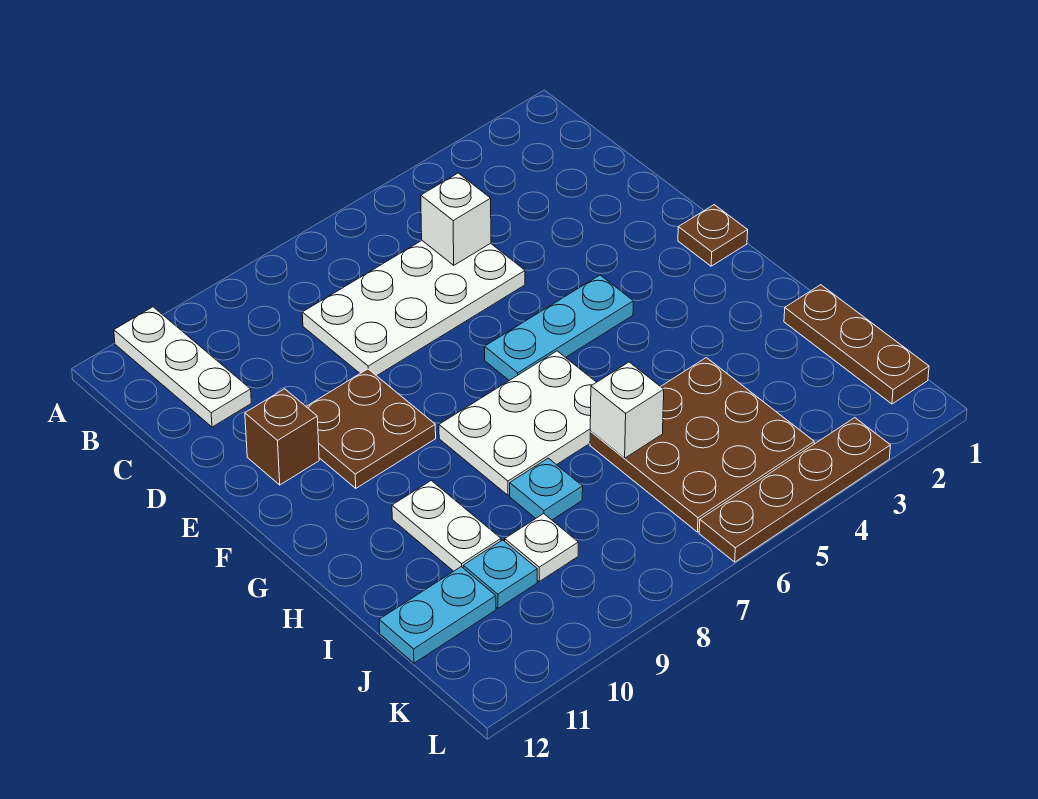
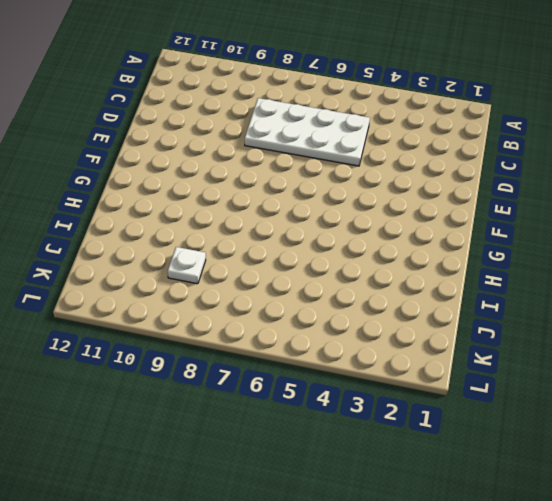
none -> white plate A11:C11 level 1
none -> brown plate E9:F10 level 1
none -> brown brick E11 level 1

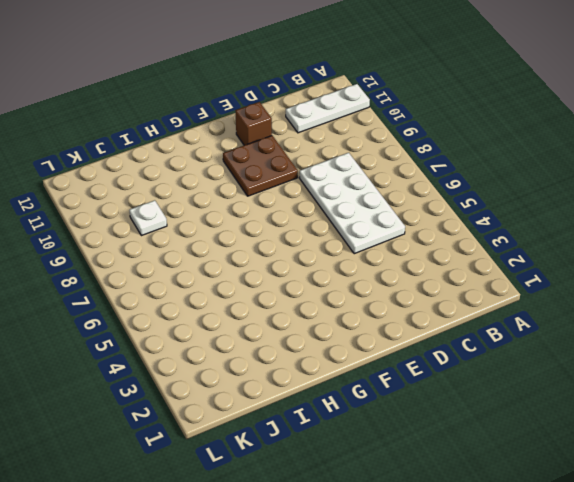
none -> brown plate F1 level 1
none -> cyan plate F4:F6 level 1
none -> white plate G6:H8 level 1

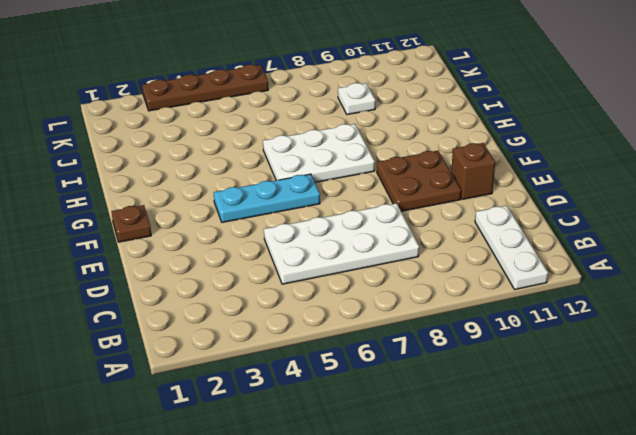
none -> white plate H10:I10 level 1
none -> brown plate I1:K1 level 1
none -> brown plate I4:K6 level 1

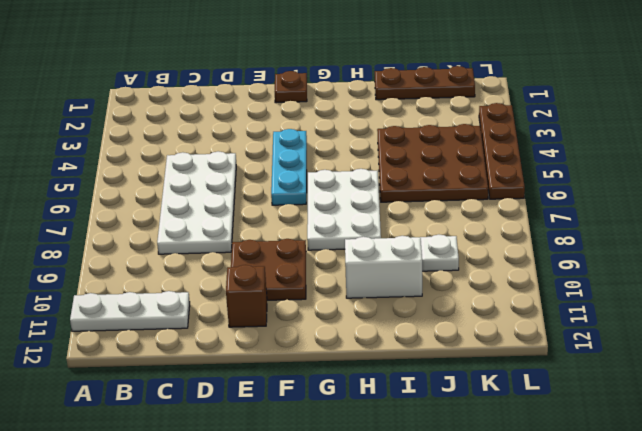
white brick H10:I10 level 1 -> white plate H10:I10 level 1
none -> cyan plate I8 level 1
none -> cyan plate J10 level 1
none -> cyan plate J11:J12 level 1

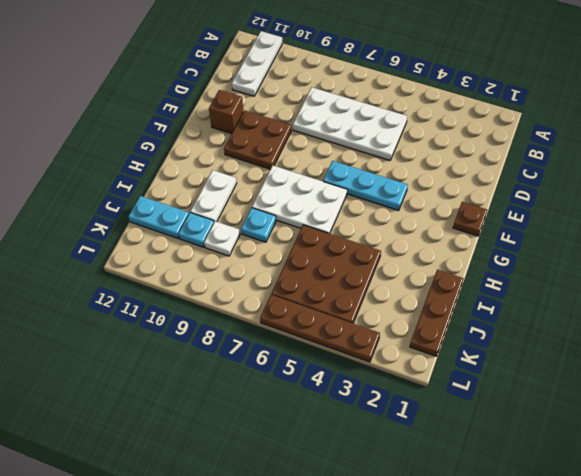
none -> white brick C5 level 2
none -> white brick I6 level 2

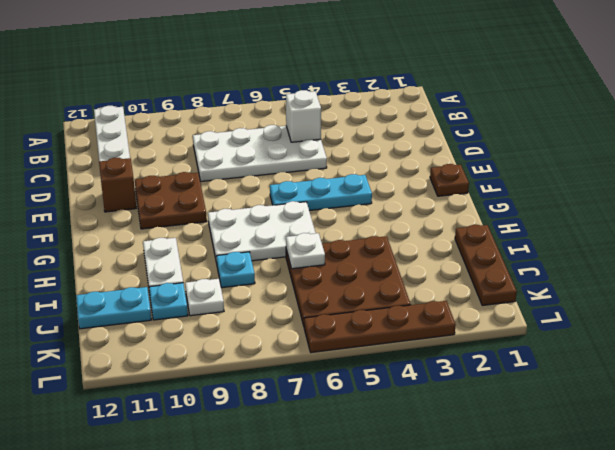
white plate I6 level 2 -> white brick I6 level 2

